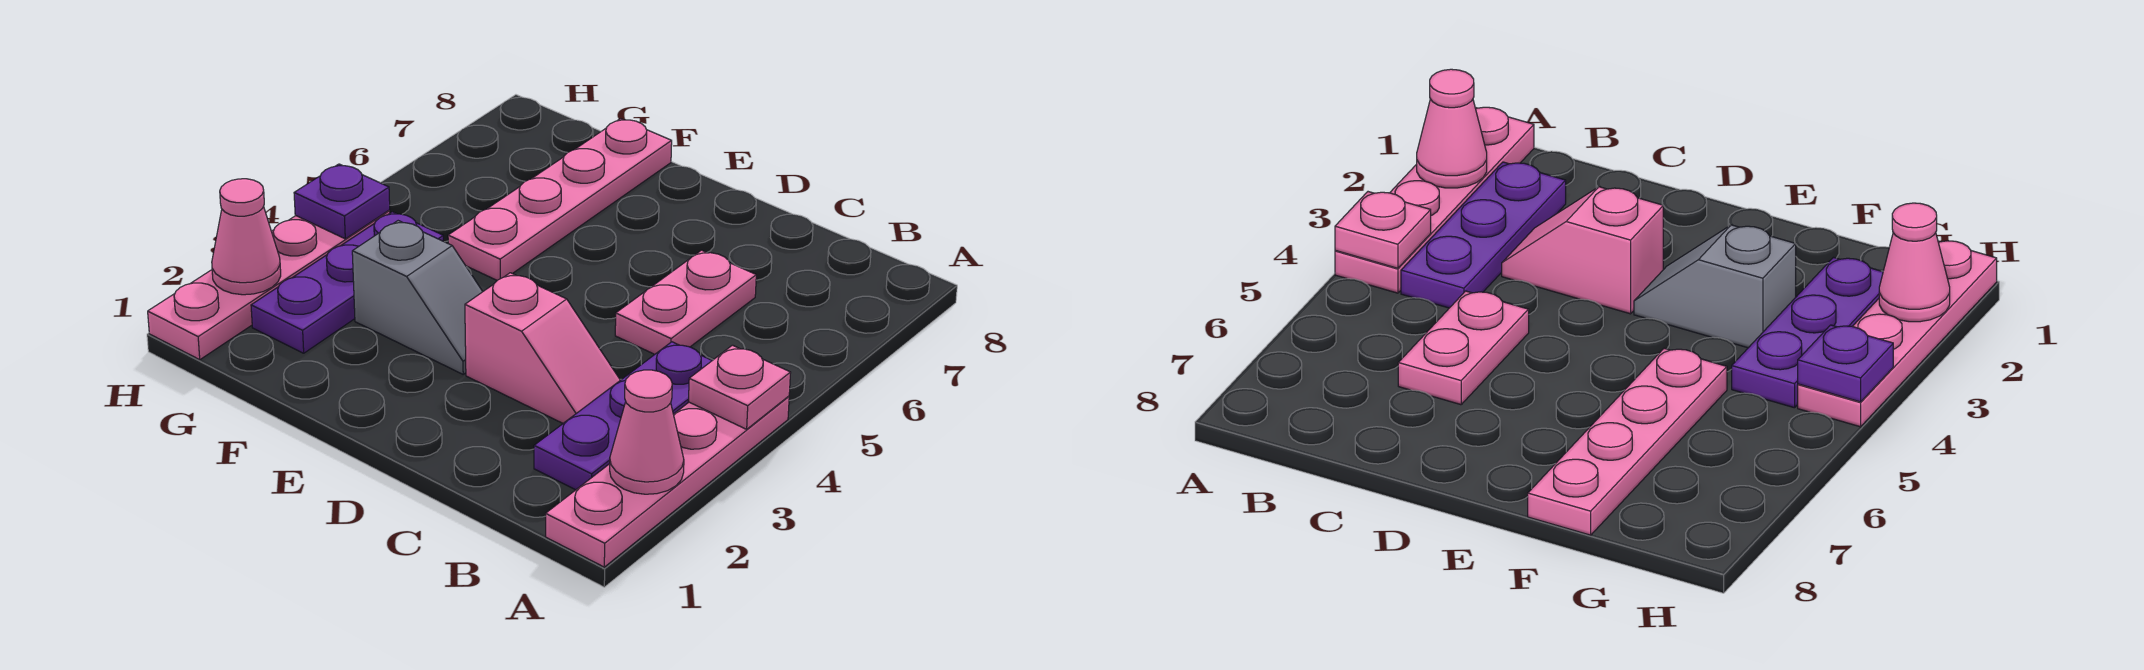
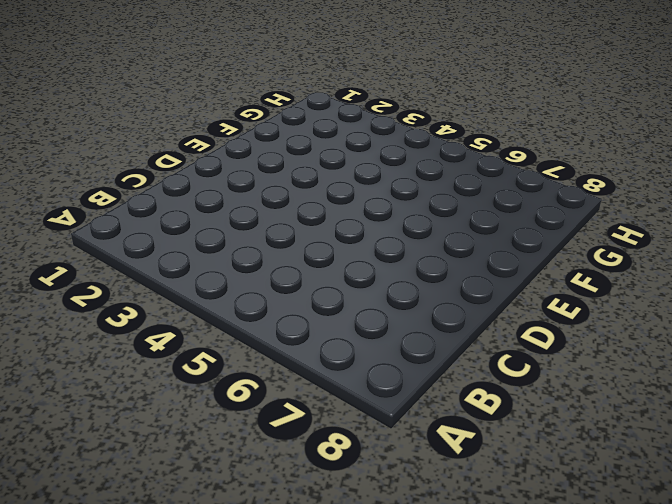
none -> pink plate A1:A4 level 1
none -> purple plate B2:B4 level 1
none -> pink slope C3:D3 level 1 top D

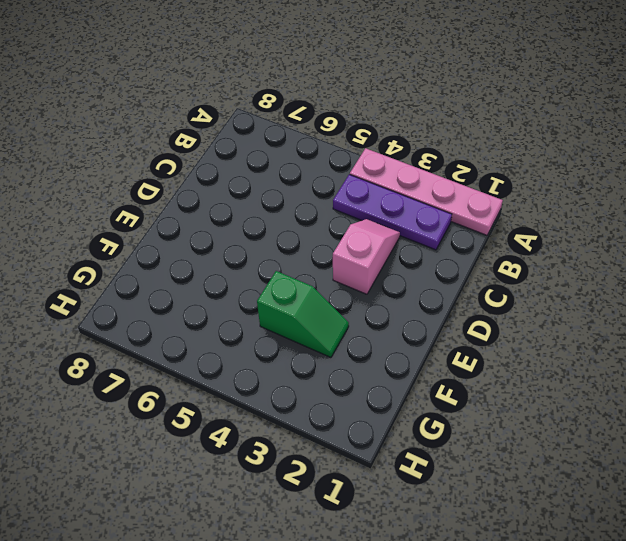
green slope F3:F4 level 1 top 4 -> grey slope E3:F3 level 1 top F
none -> pink plate C5:C6 level 1
none -> pink plate F5:F8 level 1
none -> purple plate G2:G4 level 1

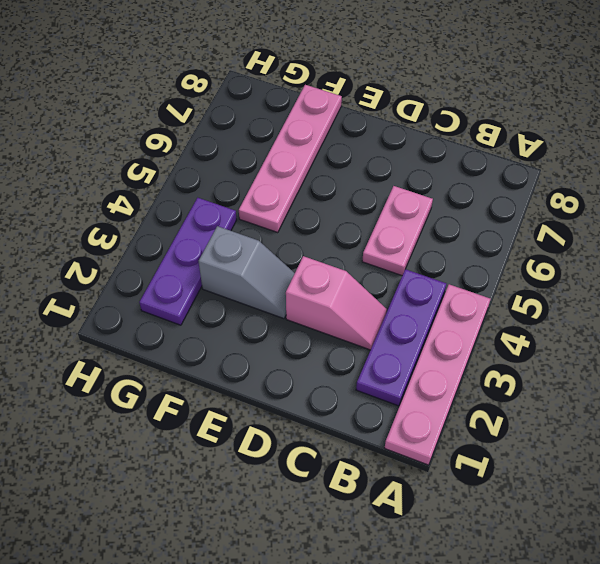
none -> pink plate H1:H4 level 1
none -> pink cone A2 level 2
none -> pink plate A4 level 2

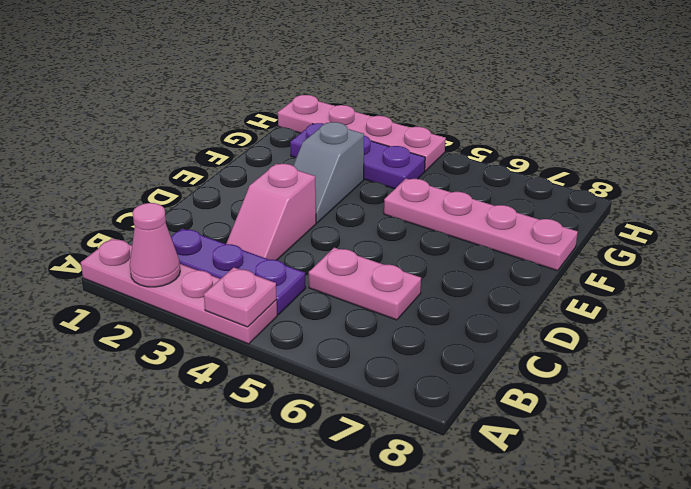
none -> pink cone H2 level 2
none -> purple plate H4 level 2

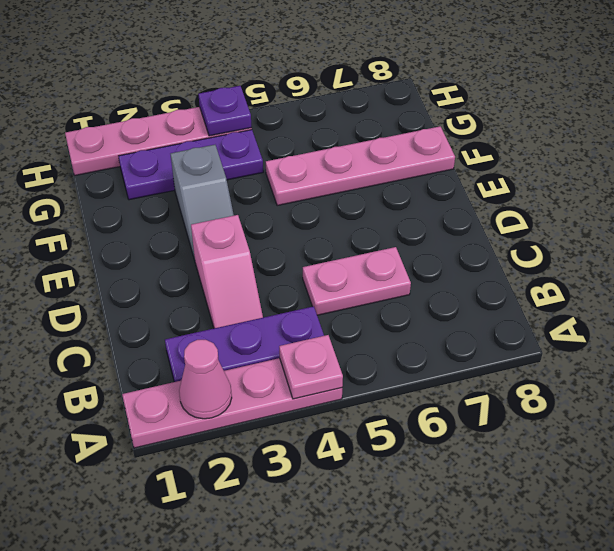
none -> pink cone H2 level 2

